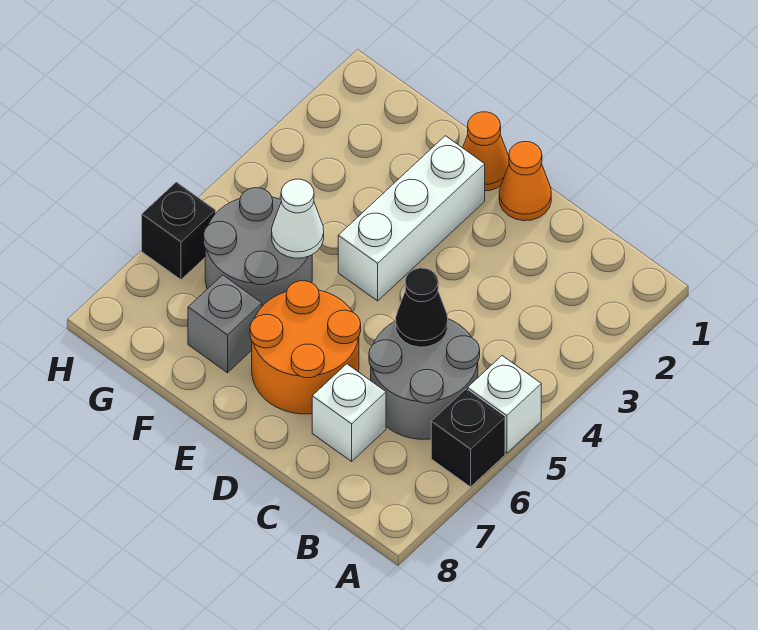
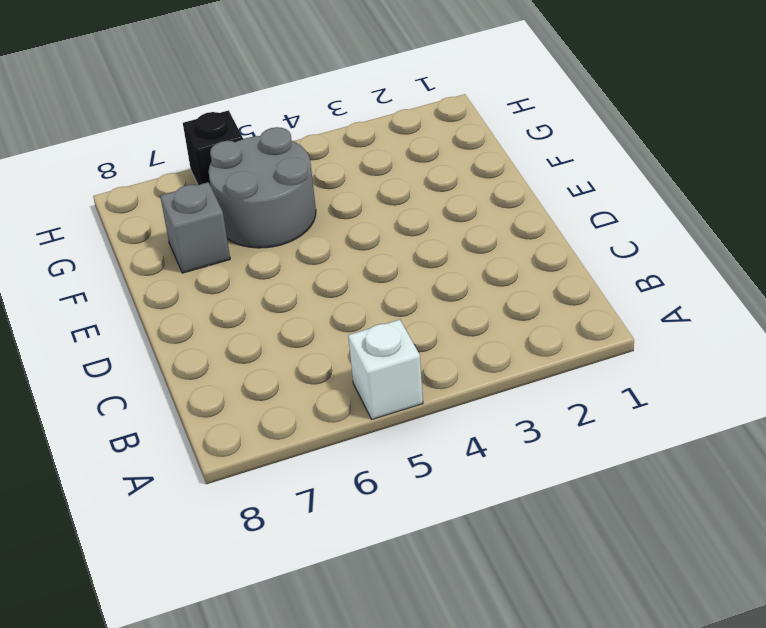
none -> black brick A6 level 1
none -> grey round brick B5:C6 level 1
none -> white brick C7 level 1

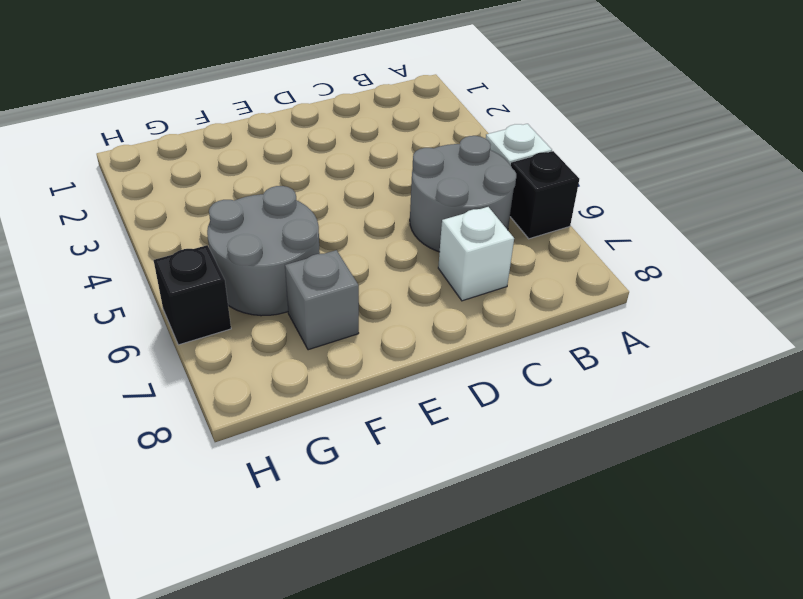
none -> orange cone D1 level 1
none -> orange round brick D6:E7 level 1
none -> orange cone E1 level 1

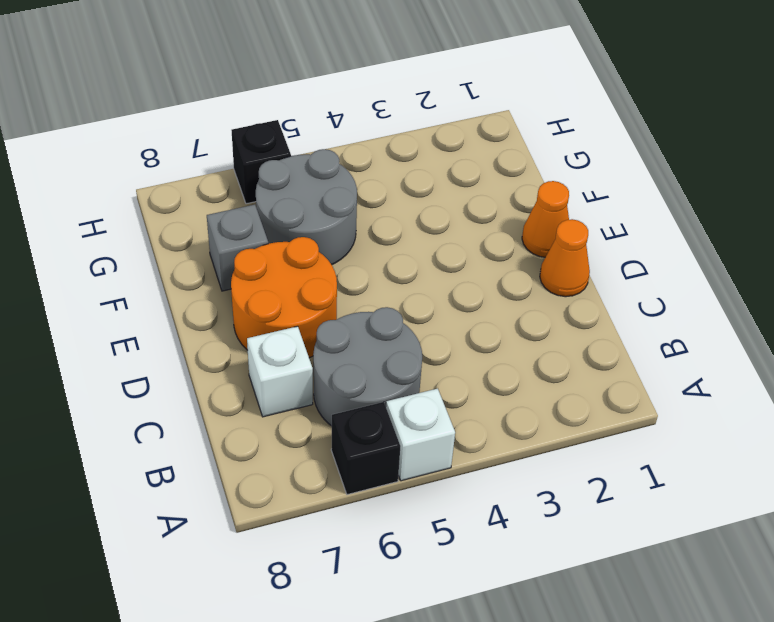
none -> white brick E2:E4 level 1
none -> black cone C5 level 2
none -> white cone F5 level 2

